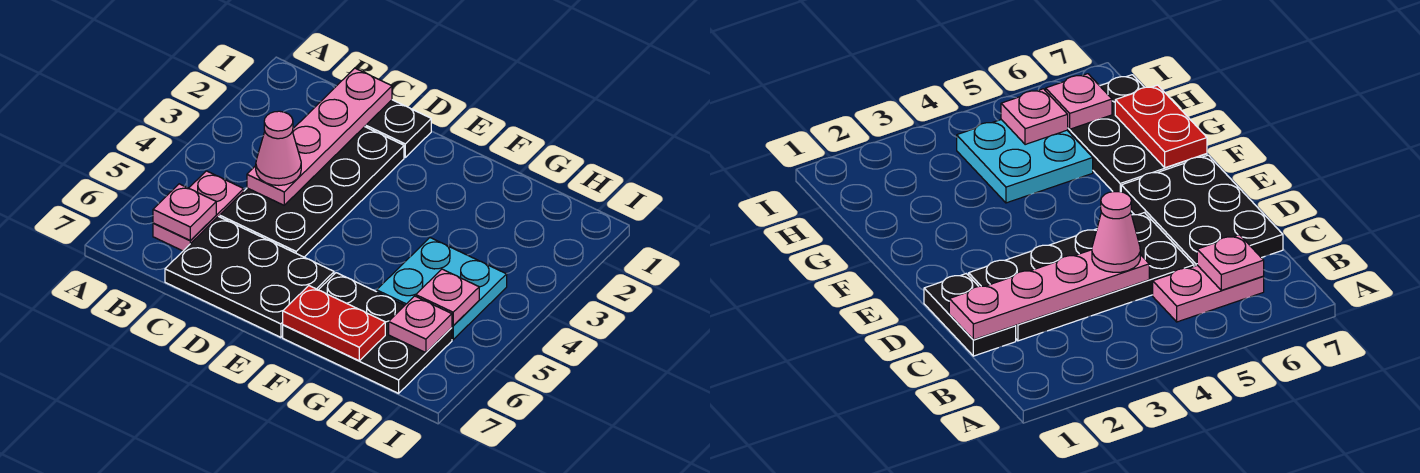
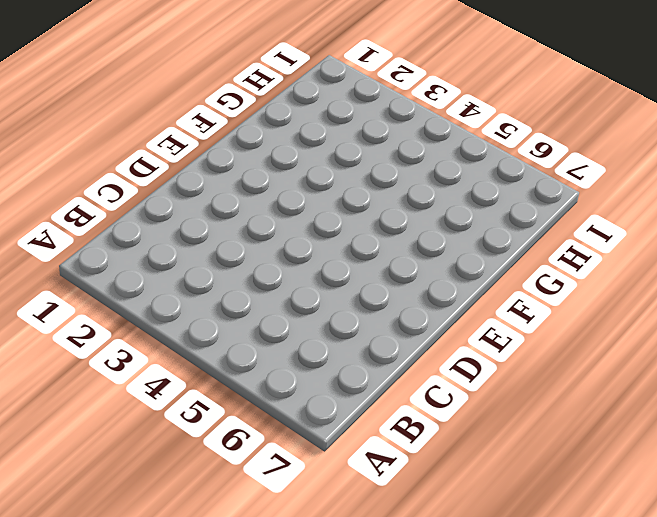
none -> pink plate B5:B6 level 1
none -> black plate C1:D1 level 1
none -> black plate C2:D5 level 1

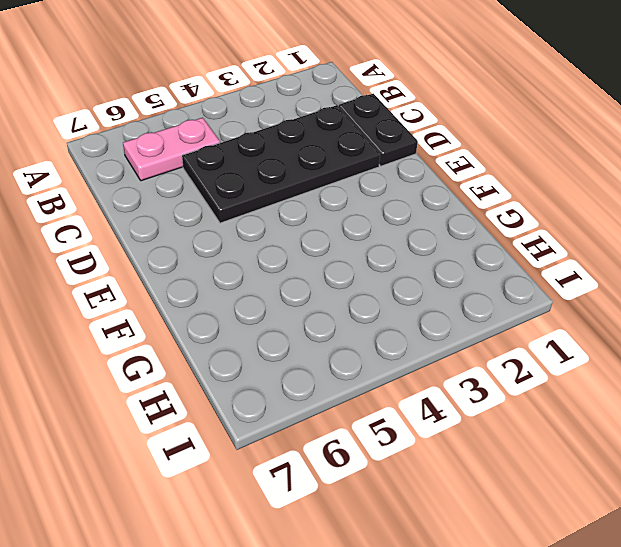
none -> black plate C6:E7 level 1
none -> black plate F6:H7 level 1
none -> cyan plate G4:H5 level 1

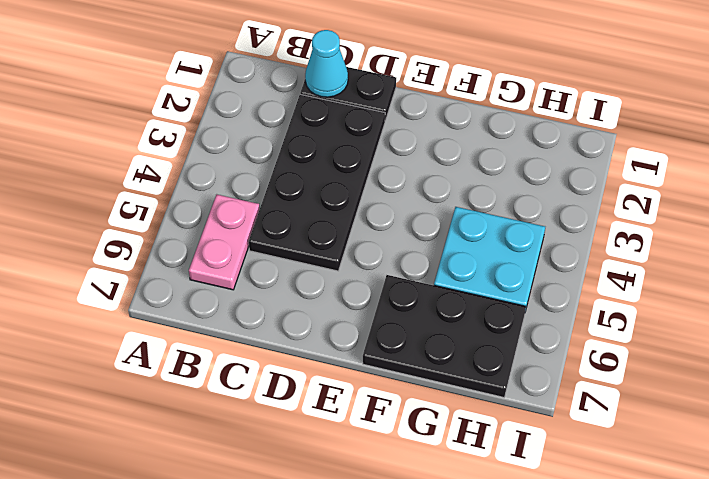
cyan cone C1 level 2 -> pink plate C1:C4 level 2
none -> black plate C6:E7 level 1
none -> pink plate B6 level 2
none -> red plate F7:G7 level 2

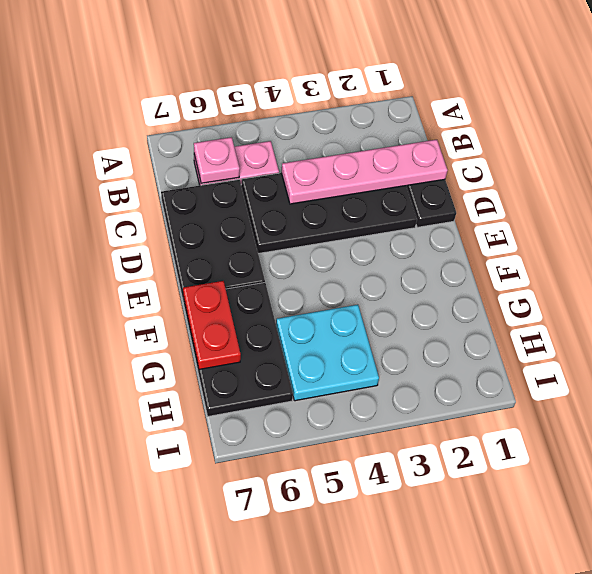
none -> pink plate H5 level 2
none -> pink plate H6 level 2
none -> pink cone C4 level 3

